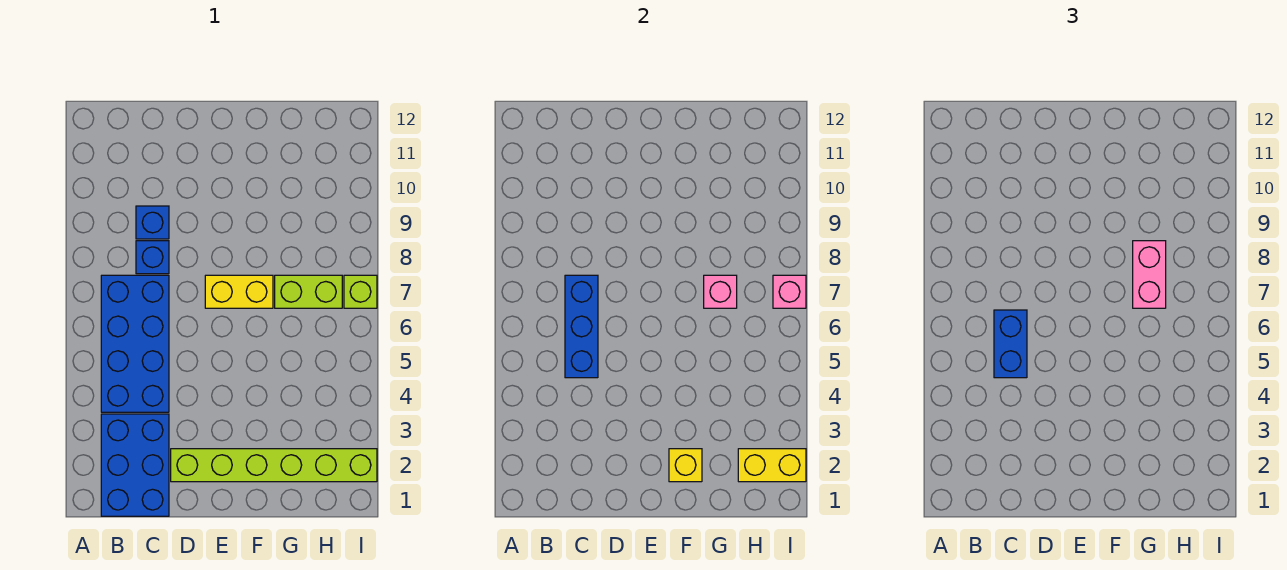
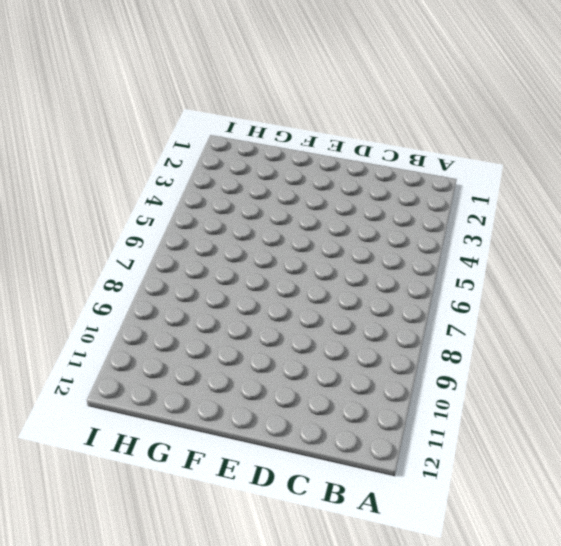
none -> blue brick B1:C3 level 1
none -> blue brick B4:C7 level 1
none -> blue brick C8 level 1

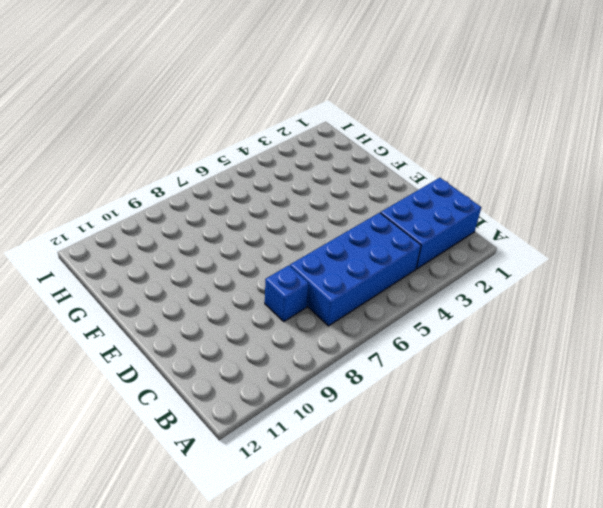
none -> blue brick C9 level 1
none -> lime brick D2:I2 level 1
none -> yellow brick E7:F7 level 1

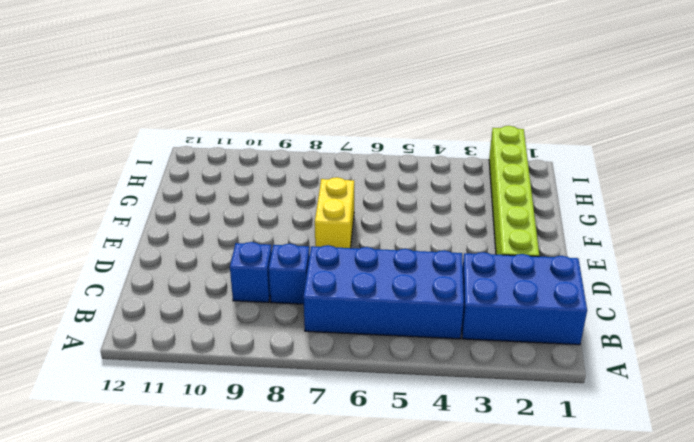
none -> lime brick G7:H7 level 1
none -> lime brick I7 level 1
none -> blue brick C5:C7 level 2

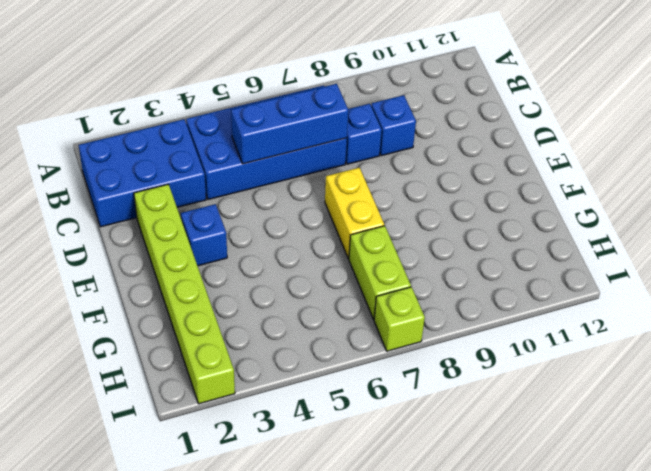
blue brick E3 level 1 -> none
none -> yellow brick F2 level 2
none -> pink brick G7 level 2
none -> yellow brick H2:I2 level 2

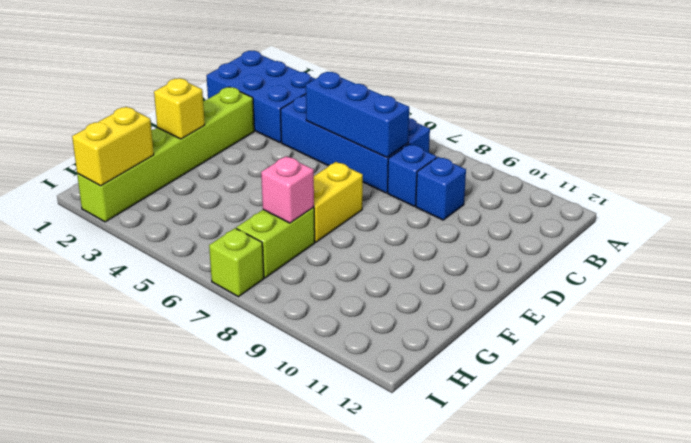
none -> pink brick I7 level 2
none -> blue brick C5:C6 level 3
none -> pink brick G7:G8 level 3

